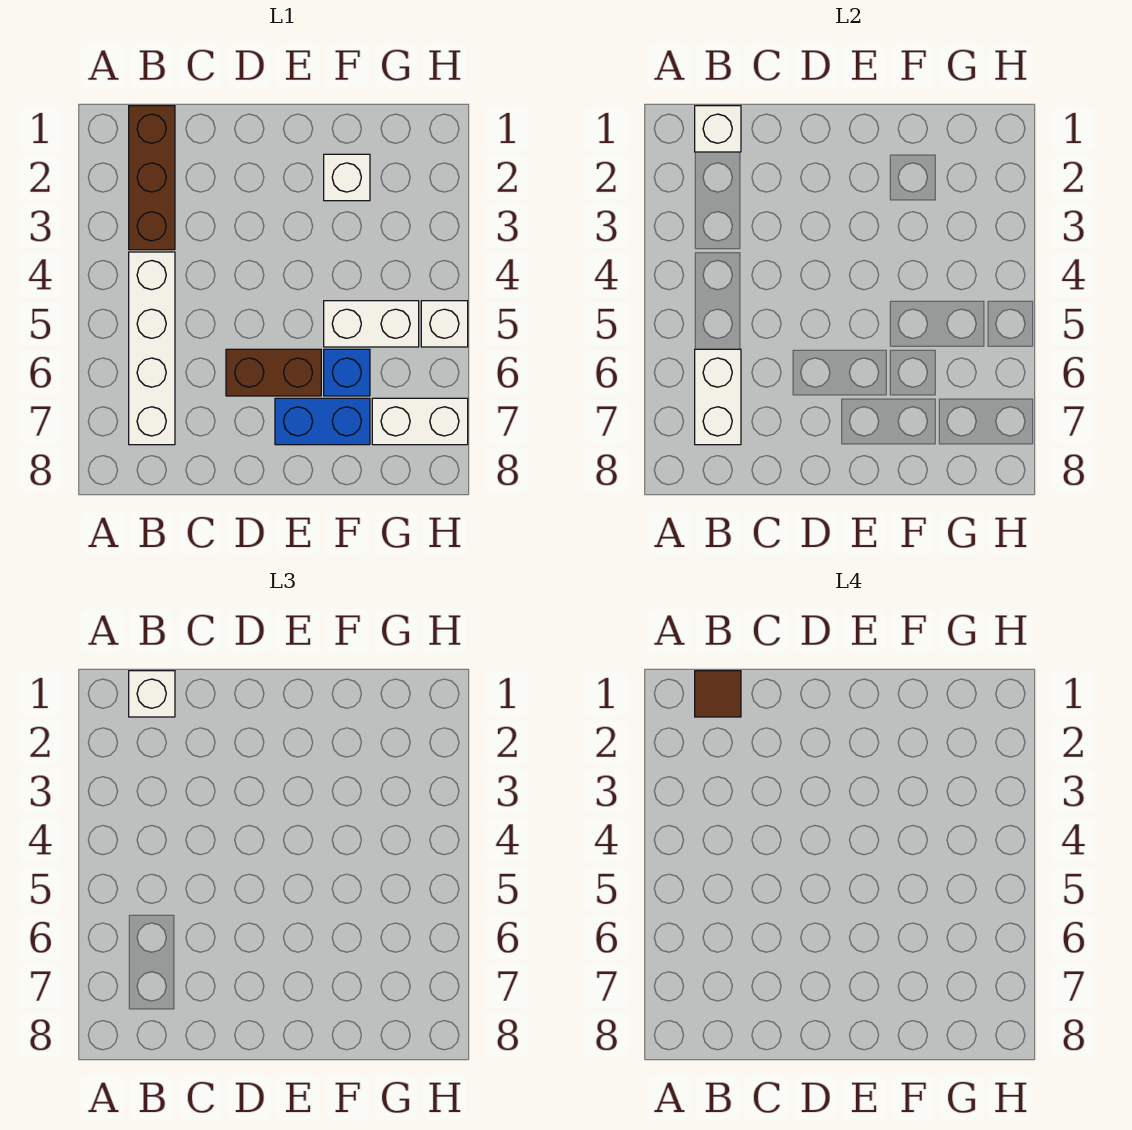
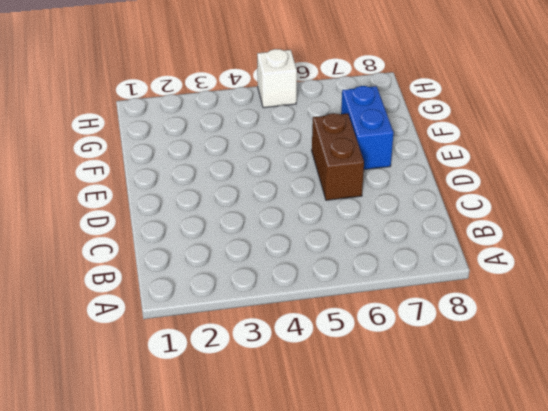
none -> brown brick B1:B3 level 1
none -> white brick B4:B7 level 1
none -> white brick F2 level 1

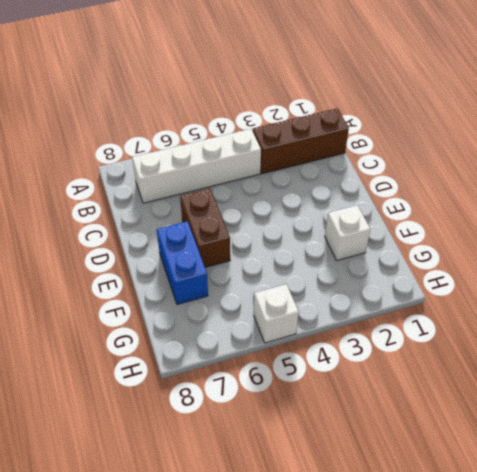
none -> white brick F5:G5 level 1
none -> blue brick F6 level 1
none -> white brick G7:H7 level 1

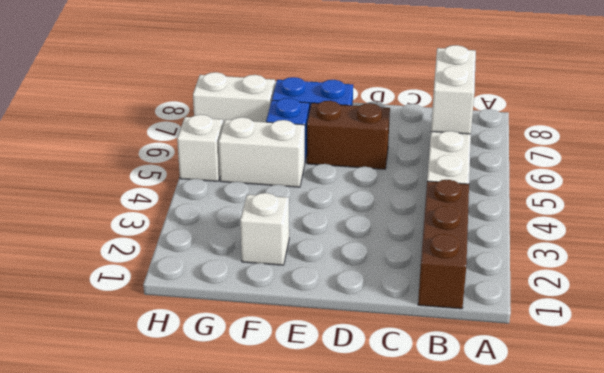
none -> white brick B1 level 2
none -> white brick B1 level 3
none -> brown tile B1 level 4

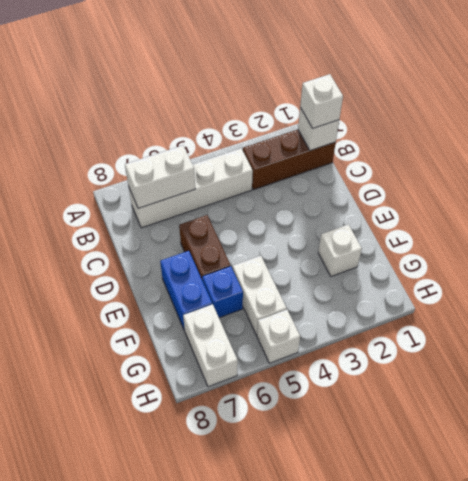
none -> brown tile B1 level 4

